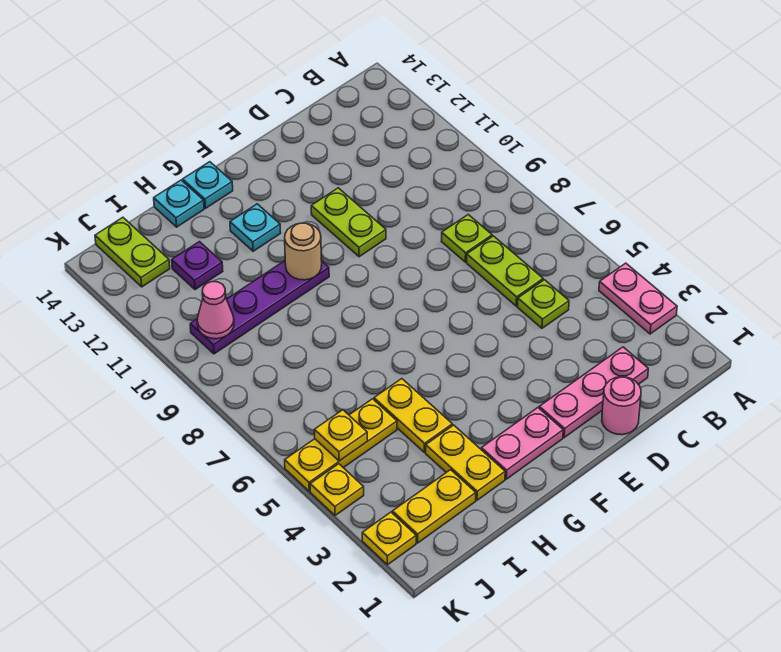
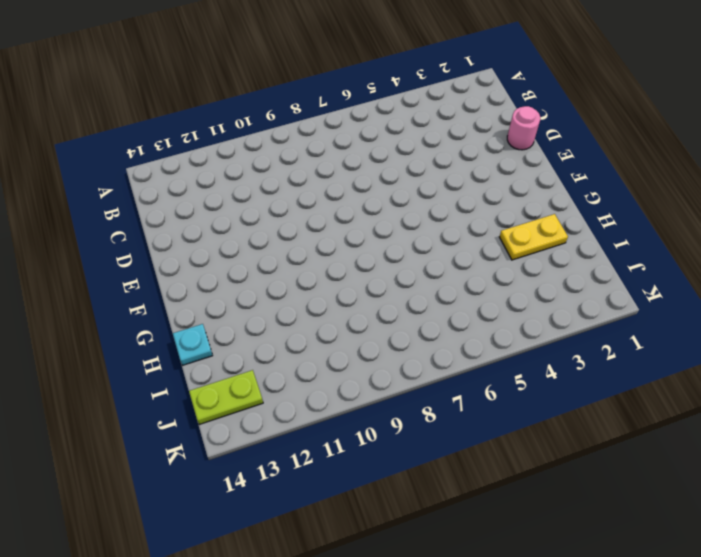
none -> pink plate A3:A4 level 1
none -> pink plate C2:E2 level 1
none -> lime plate C5 level 1

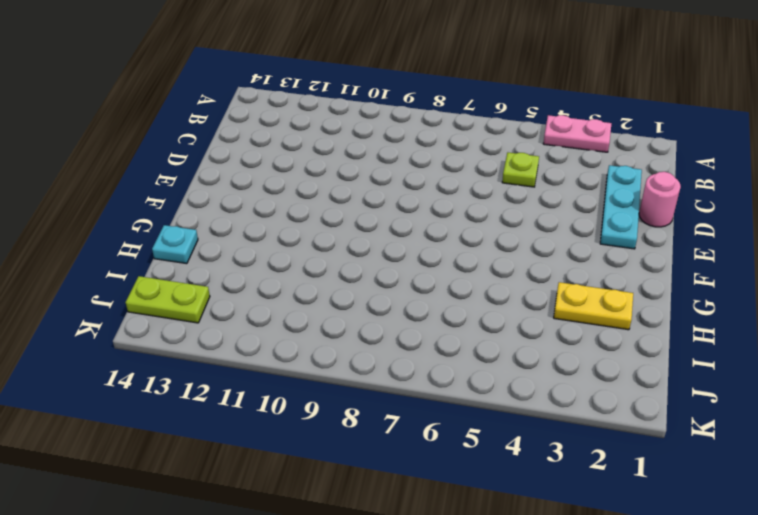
cyan plate C2:E2 level 1 -> pink plate C2:E2 level 1
none -> lime plate C6:C7 level 1
none -> lime plate C8 level 1
none -> lime plate E10:E11 level 1

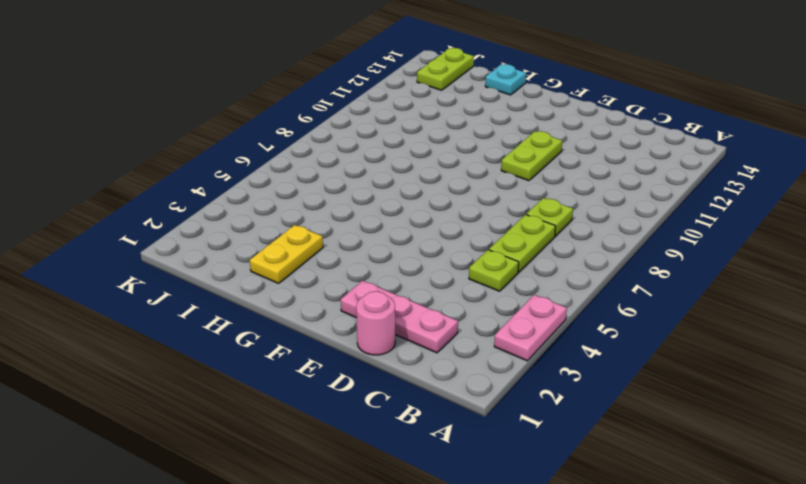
none -> pink plate F2:G2 level 1
none -> purple plate G10:J10 level 1
none -> cyan plate G12 level 1

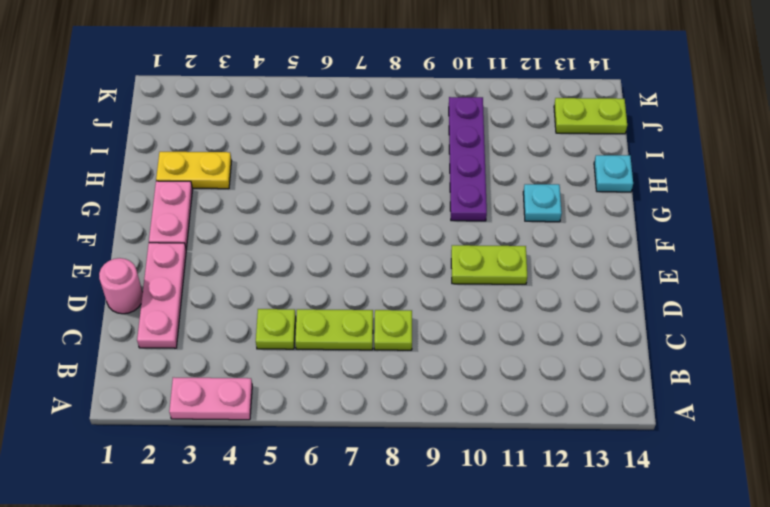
none -> cyan plate G14 level 1
none -> yellow plate H4:H5 level 1
none -> yellow plate I2:J2 level 1

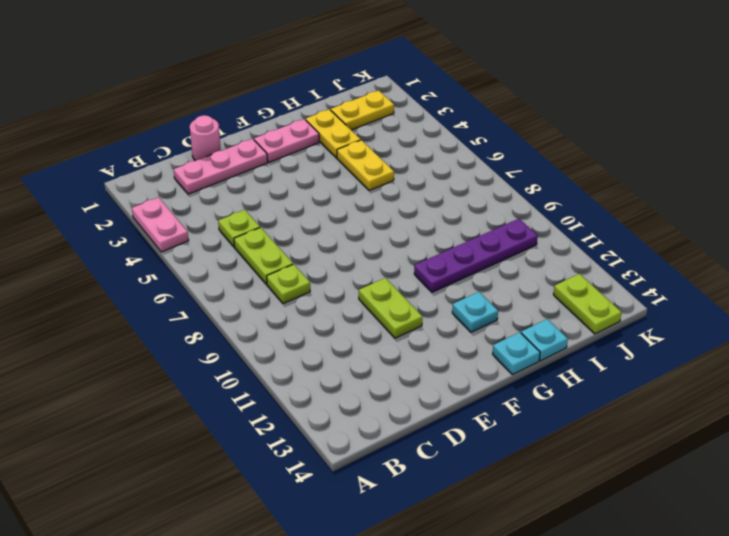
none -> yellow plate I5:K5 level 1
none -> purple plate I12 level 1
none -> yellow plate K2 level 1

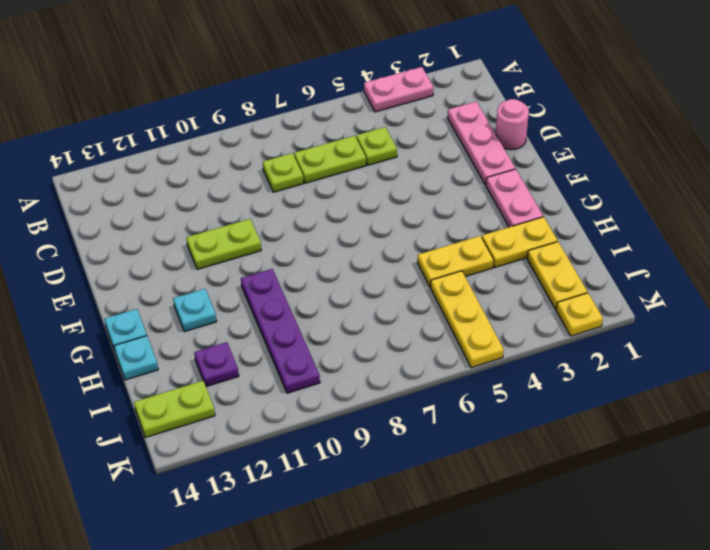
none -> yellow plate K4 level 1
none -> tan round brick G10 level 2
none -> yellow plate J5 level 2

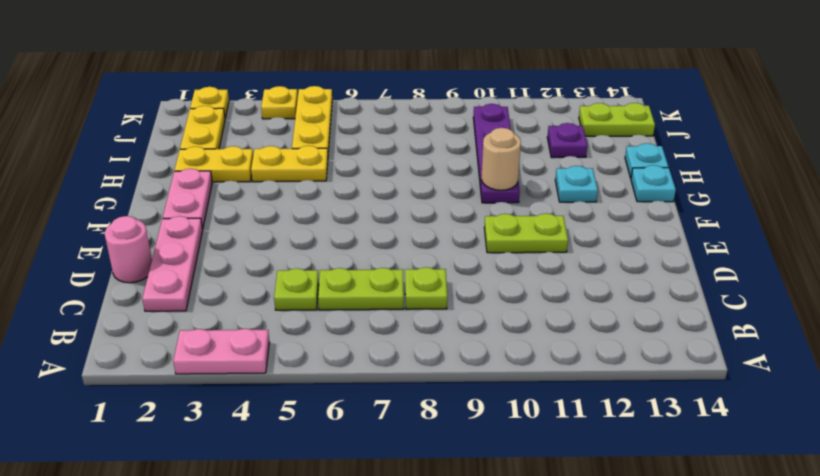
none -> yellow plate J5 level 2
none -> pink cone J10 level 2

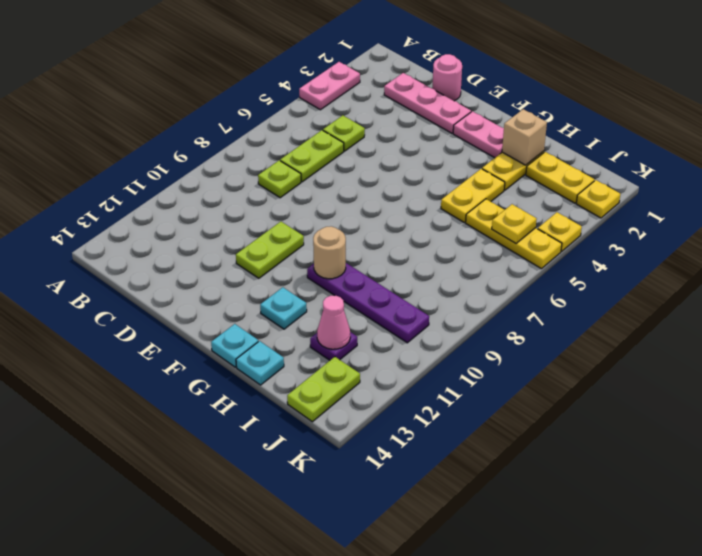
tan brick H2 level 2 -> none
pink cone I12 level 2 -> pink cone J10 level 2

